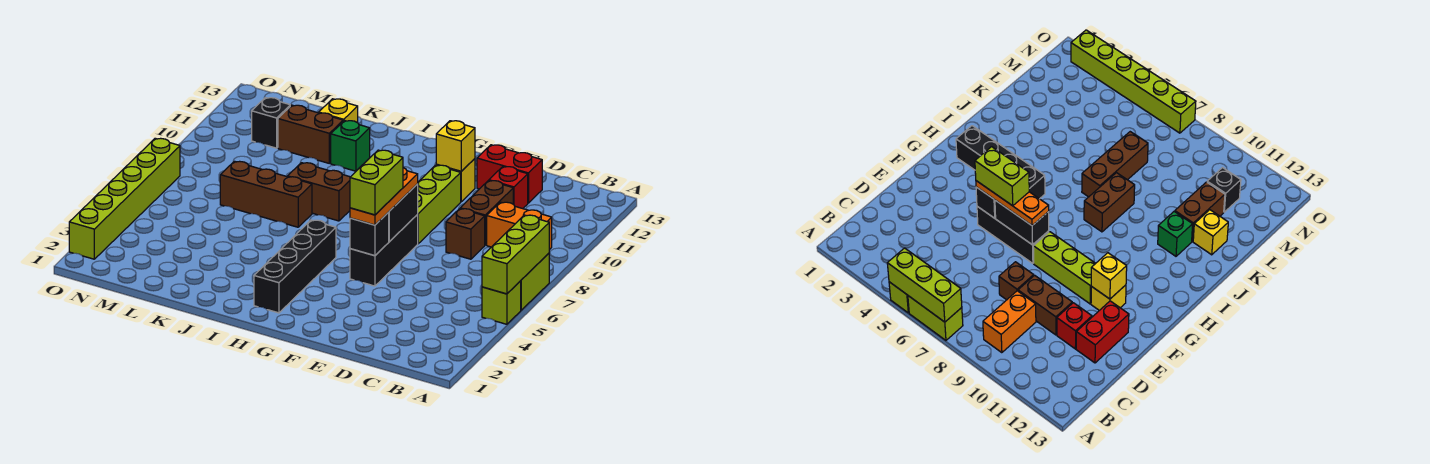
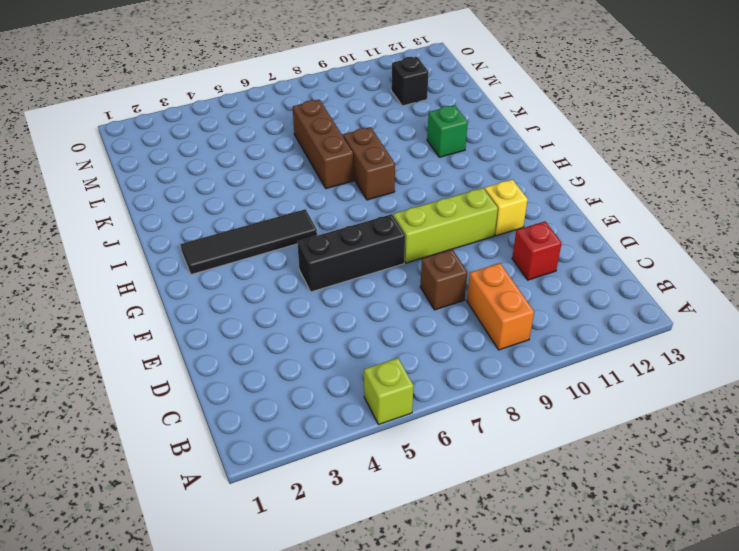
black tile H2:H5 level 1 -> black brick H2:H5 level 1
none -> lime brick A6:A7 level 1
none -> brown brick D9:D10 level 1
none -> red brick D12:E12 level 1

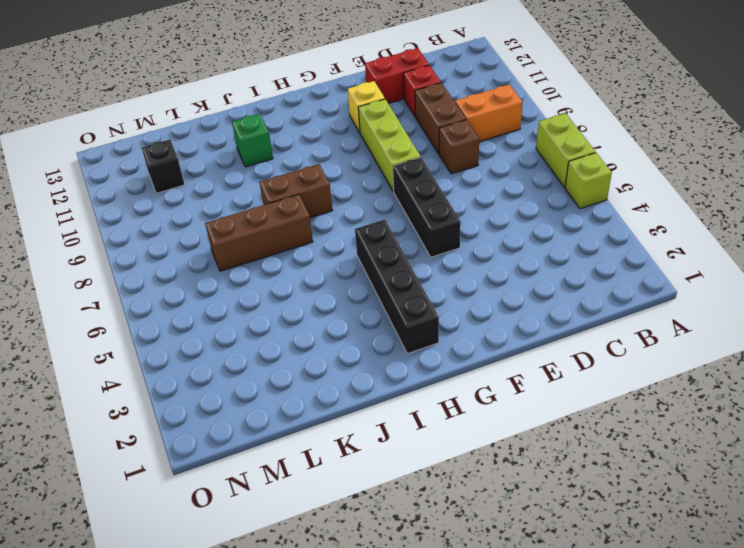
none -> brown brick K11:L11 level 1
none -> yellow brick K12 level 1
none -> lime brick O2:O7 level 1

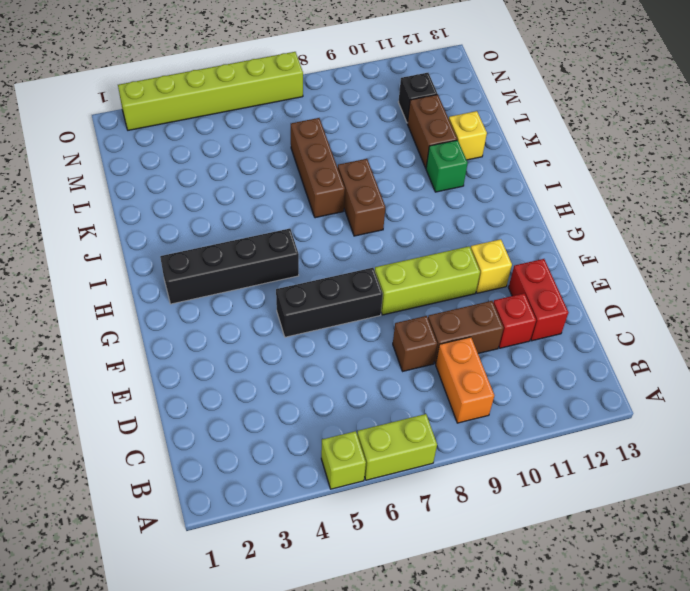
none -> lime brick A5:A7 level 2
none -> black brick F5 level 2
none -> black brick F6:F7 level 2

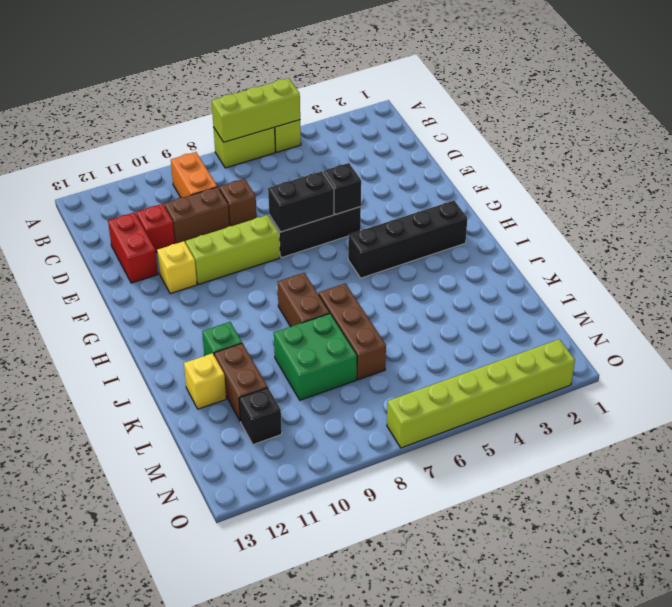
green brick K8:L9 level 1 -> none
none -> yellow brick F11 level 2
none -> orange plate F5:F7 level 3
none -> lime brick F5:F6 level 4

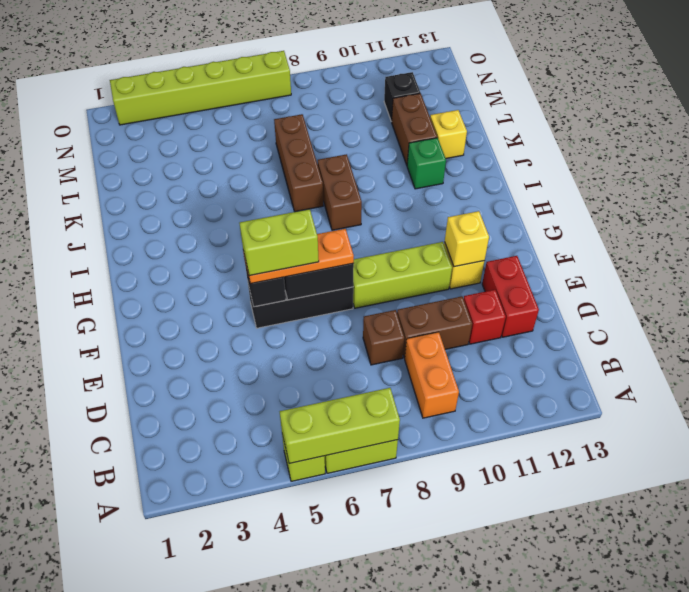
none -> black brick H2:H5 level 1

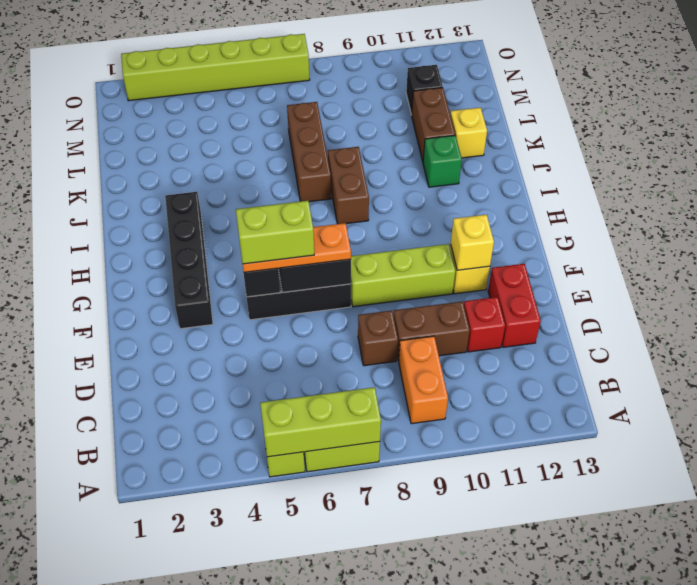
black brick F3:I3 level 1 -> black brick H2:H5 level 1

